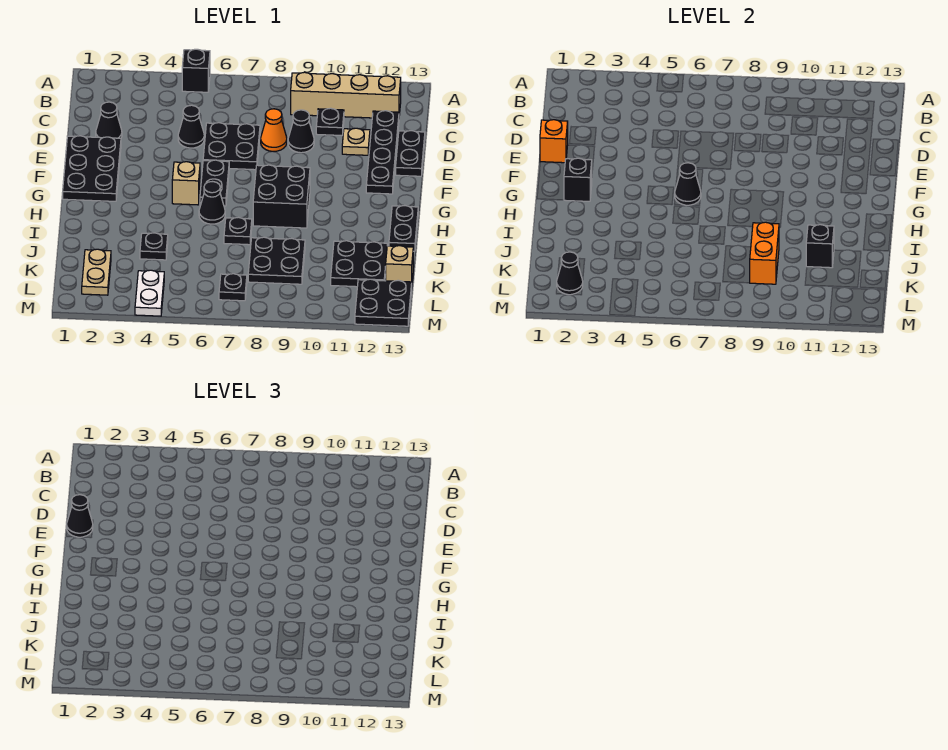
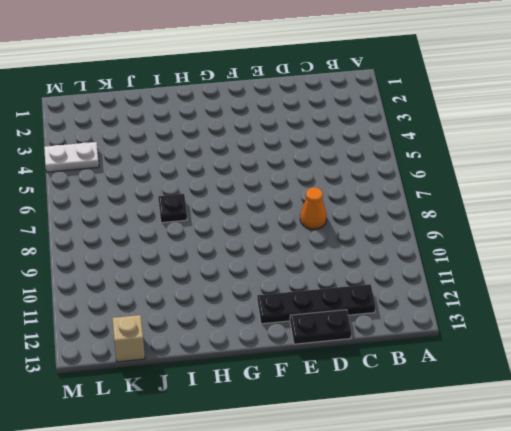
none -> black brick A5 level 1
none -> tan brick B9:B12 level 1
none -> black plate C10 level 1
none -> black cone D2 level 1

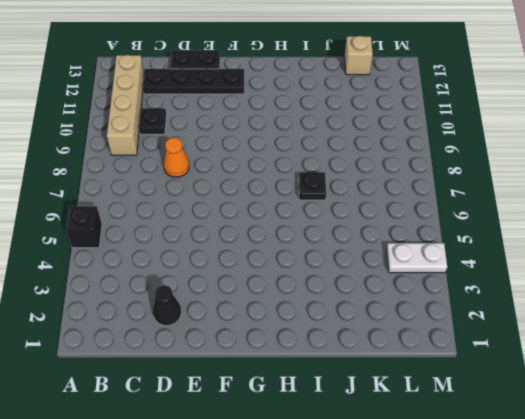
none -> black cone D5 level 1
none -> black plate D6:E7 level 1
none -> black cone D9 level 1
none -> tan plate D11 level 1

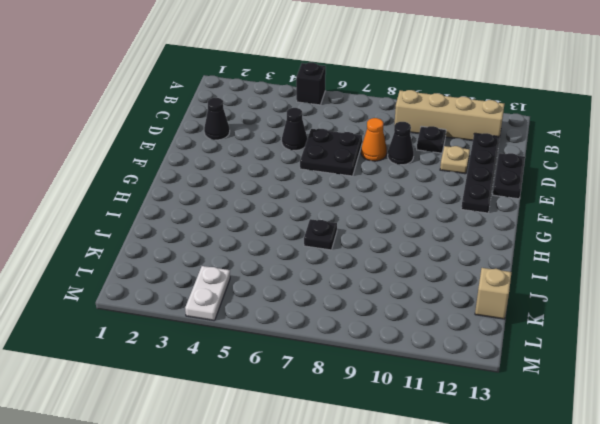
none -> black plate E1:G2 level 1
none -> black plate F6:G6 level 1
none -> tan brick G5 level 1
none -> black brick G8:H9 level 1

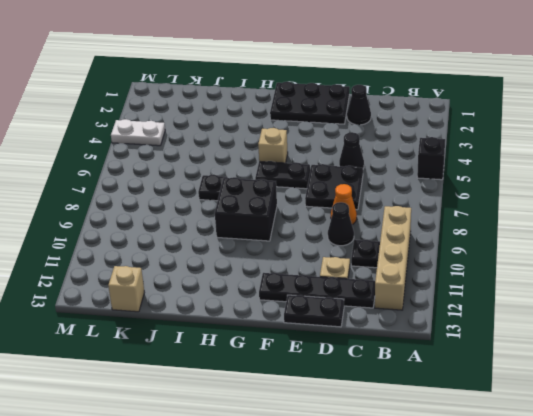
none -> black cone H6 level 1
none -> black plate H13:I13 level 1
none -> black plate J4 level 1
none -> black plate J8:K9 level 1

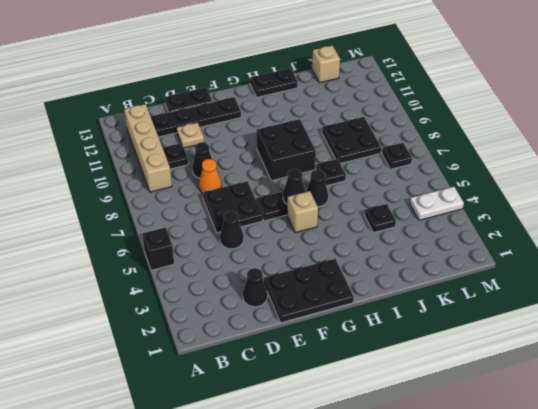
none -> black plate J11:K12 level 1
none -> tan plate K2:L2 level 1
none -> black plate L12:M13 level 1
none -> orange brick E1 level 2

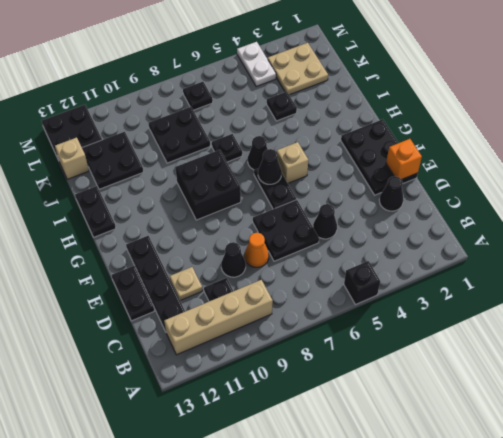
tan plate K2:L3 level 1 -> tan plate K2:L2 level 1
none -> black brick G2 level 2
none -> orange brick J9:K9 level 2
none -> black brick J11 level 2
none -> black cone L2 level 2

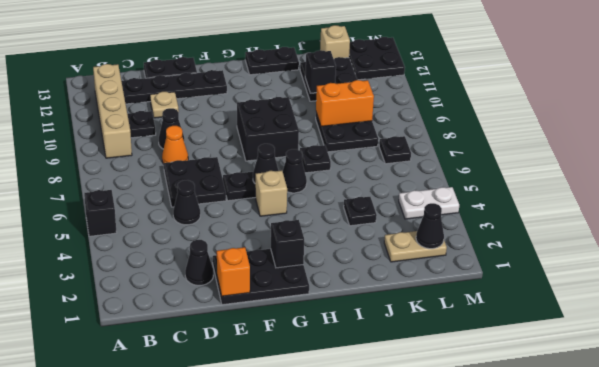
none -> black cone E1 level 3

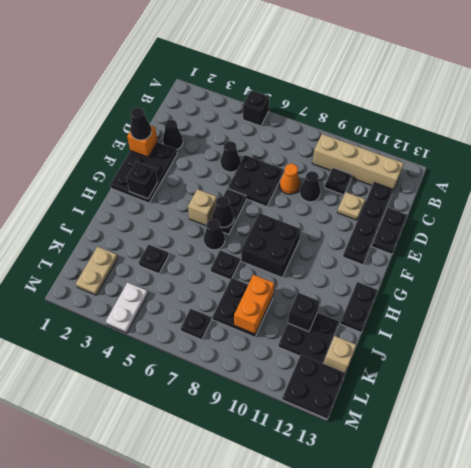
none -> black cone L2 level 2

